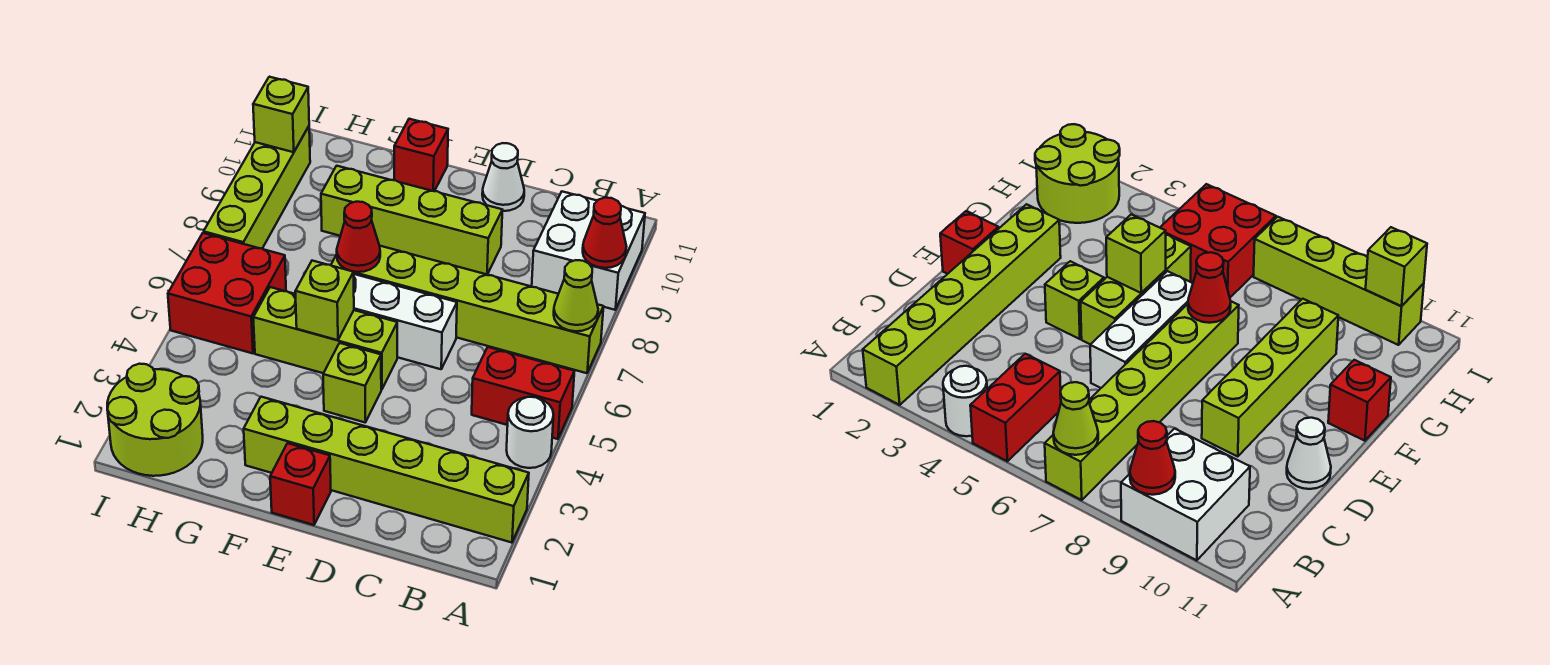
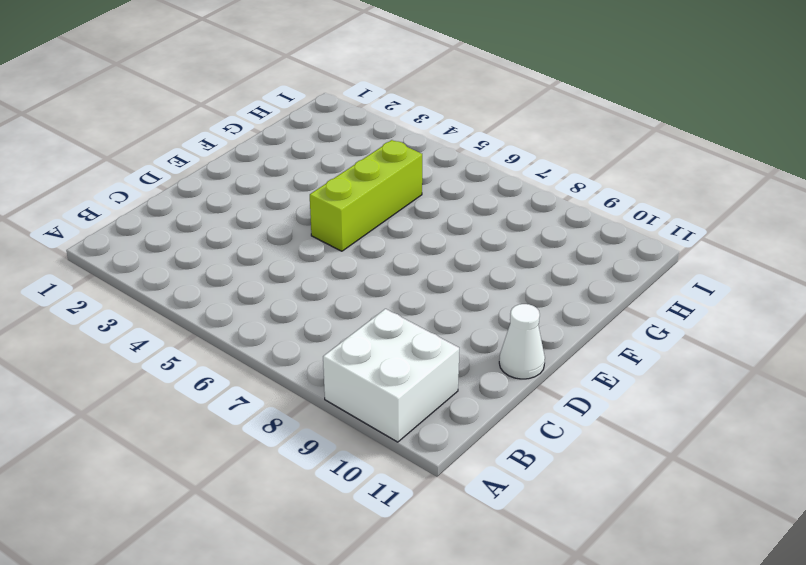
none -> lime brick A2:F2 level 1
none -> white round brick A4 level 1
none -> red brick A5:B5 level 1

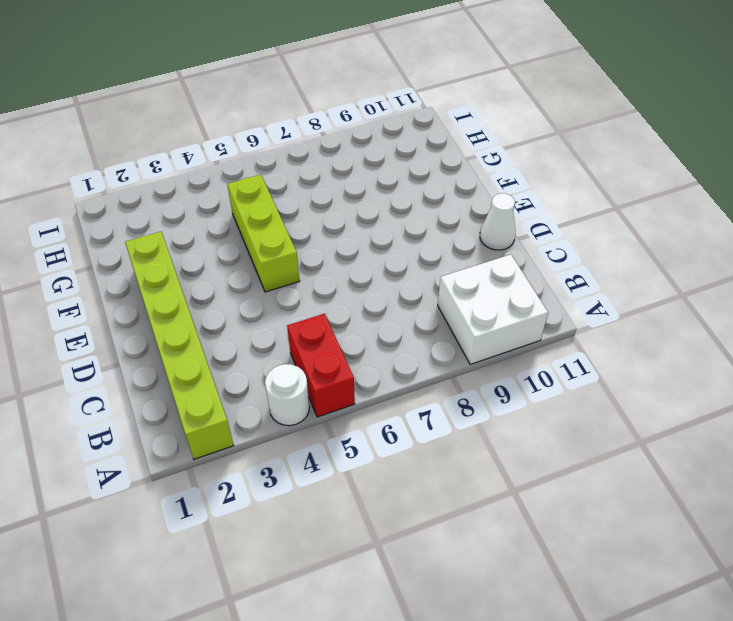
none -> lime brick A7:F7 level 1
none -> white brick D6:F6 level 1
none -> lime brick D9:G9 level 1

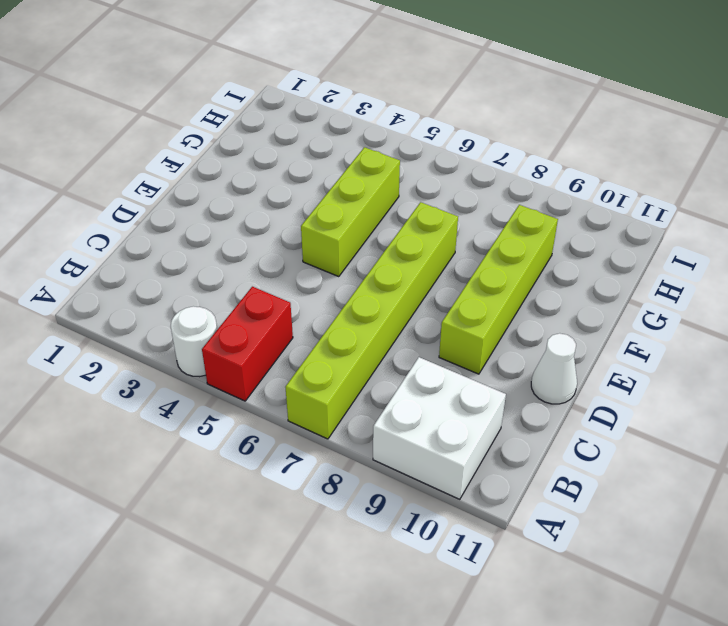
none -> lime brick A2:F2 level 1
none -> white brick D6:F6 level 1
none -> red brick E1 level 1

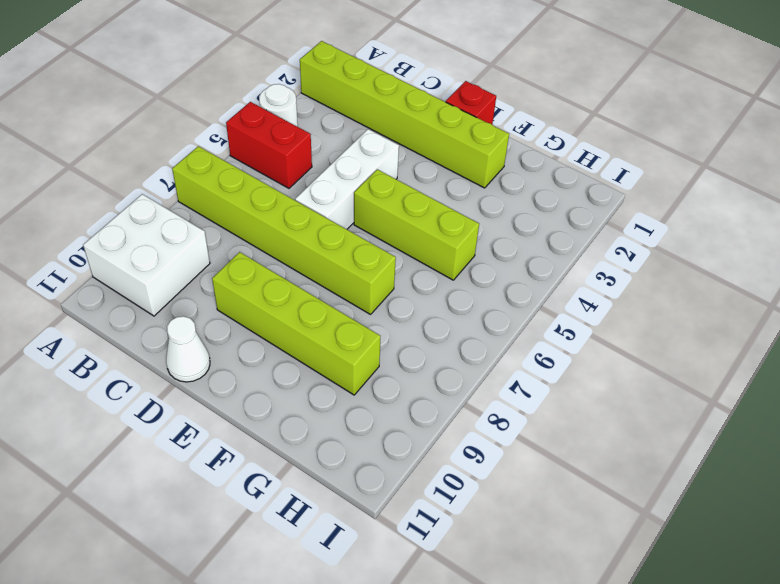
white brick D4:D6 level 1 -> white brick D6:F6 level 1
none -> lime brick E4 level 1
none -> red brick F11 level 1
none -> lime round brick H1:I2 level 1

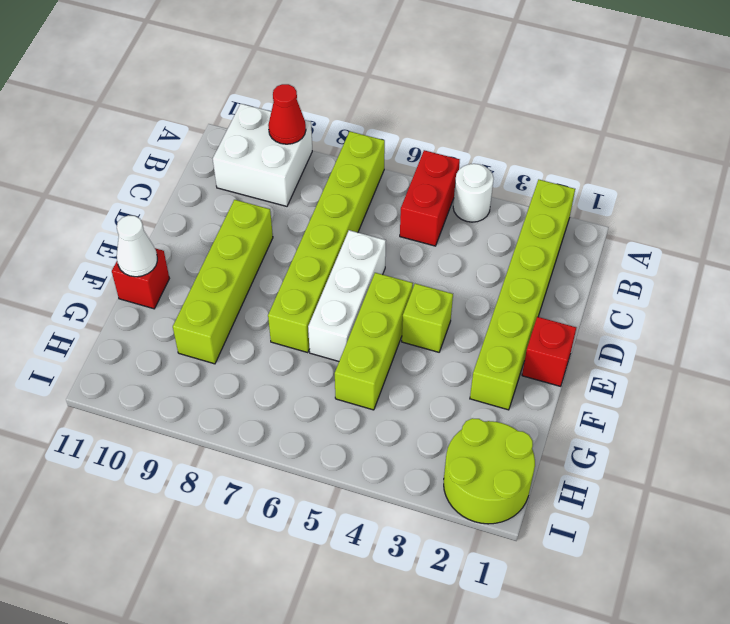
white cone F11 level 2 -> white cone D11 level 1
none -> red brick H5:I6 level 1
none -> lime brick I7:I10 level 1
none -> lime cone A7 level 2

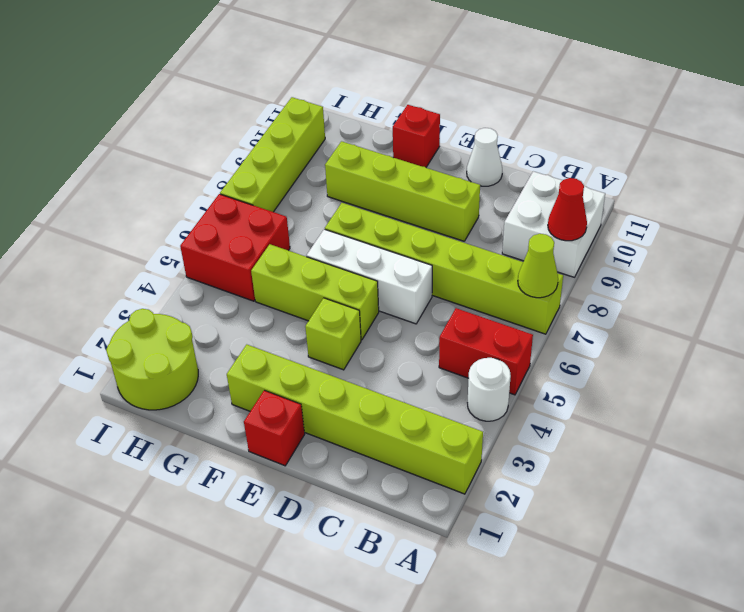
none -> lime brick F5 level 2
none -> red cone F7 level 2
none -> lime brick I10 level 2

